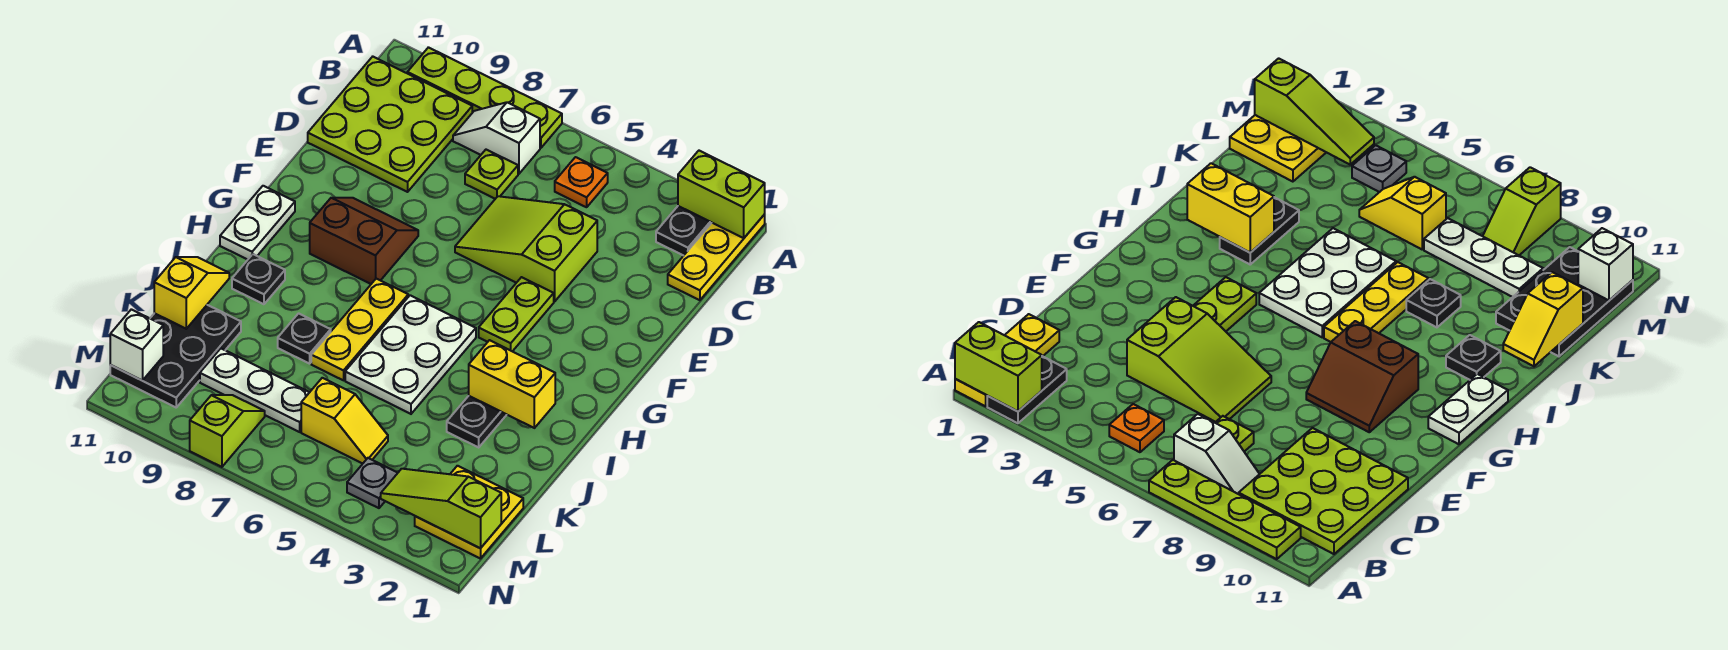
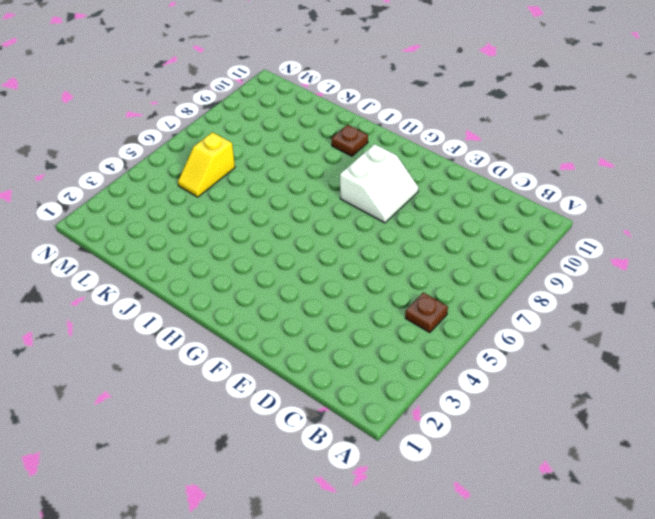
brown plate B5 level 1 -> orange plate B5 level 1
white slope F8:G9 level 1 top G -> brown slope F8:G9 level 1 top G
brown plate I10 level 1 -> black plate I10 level 1
none -> yellow plate A1:C1 level 1
none -> black plate A2:B2 level 1
none -> lime plate A7:A10 level 1

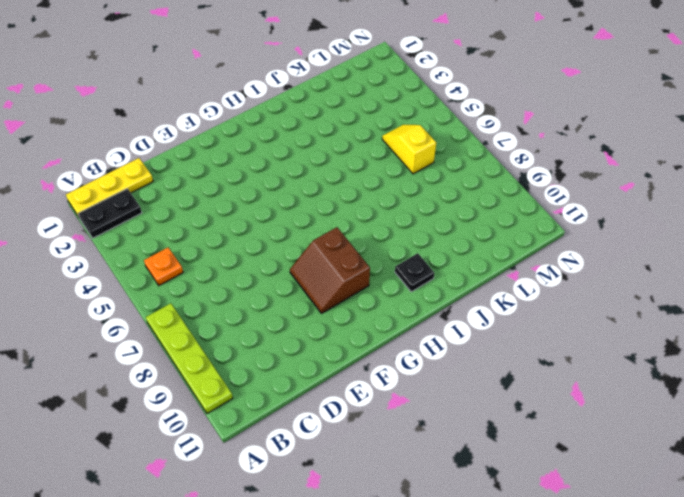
none -> white slope B7:B8 level 1 top 7
none -> lime plate B9:D11 level 1
none -> lime plate C7 level 1

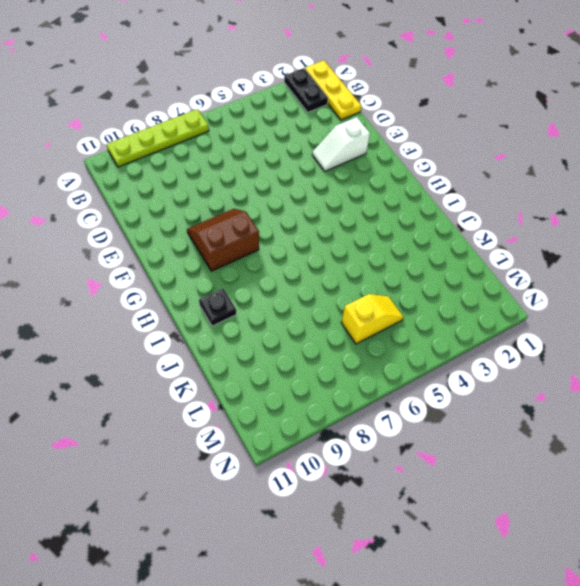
white slope E2:E3 level 1 top 2 -> white slope B7:B8 level 1 top 7
none -> orange plate B5 level 1
none -> lime plate B9:D11 level 1
none -> lime plate C7 level 1

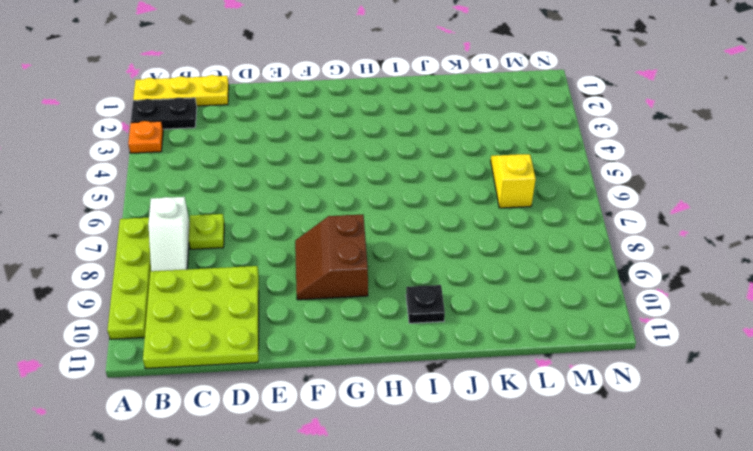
orange plate A3 level 1 -> orange plate B5 level 1
none -> lime slope D4:E6 level 1 top 4
none -> lime plate F4:G4 level 1
none -> white plate G11:H11 level 1

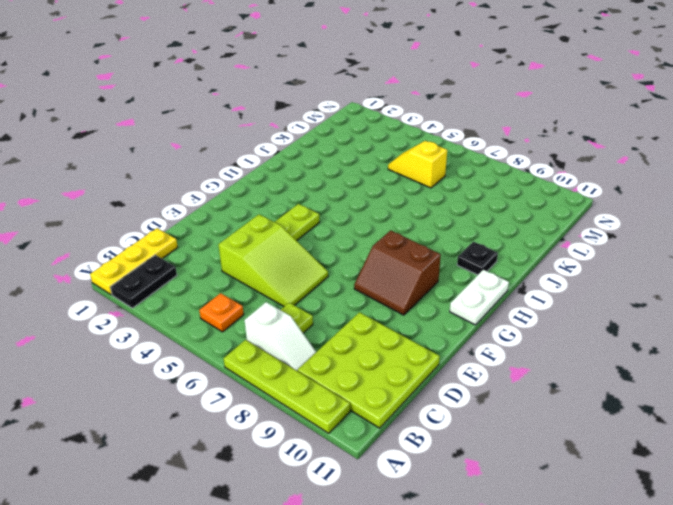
none -> white plate H5:J6 level 1
none -> yellow plate H7:J7 level 1
none -> black plate I3:J3 level 1

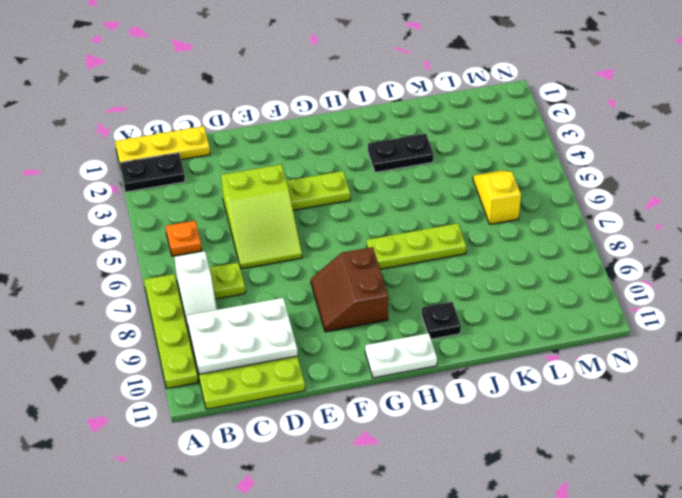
white plate B9:D10 level 2 -> white plate H5:J6 level 1
lime plate H7:J7 level 1 -> yellow plate H7:J7 level 1
none -> black plate J8 level 1
none -> black plate K10:M11 level 1
none -> yellow plate L1:M2 level 1

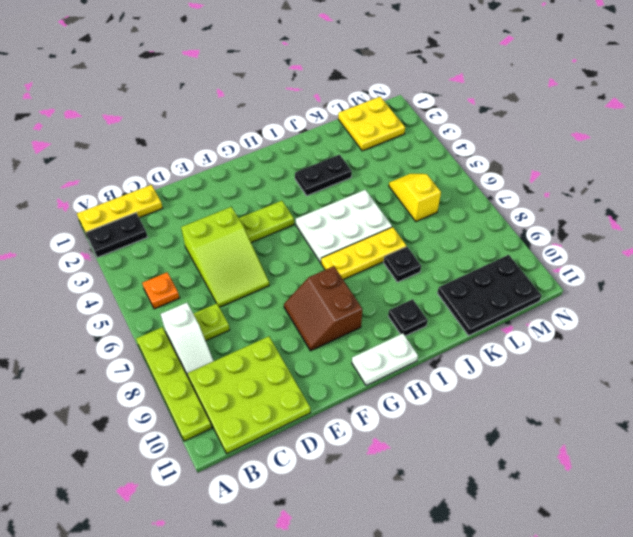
none -> white plate L7:L9 level 1
none -> grey plate M4 level 1
none -> lime slope M8:N8 level 1 top N

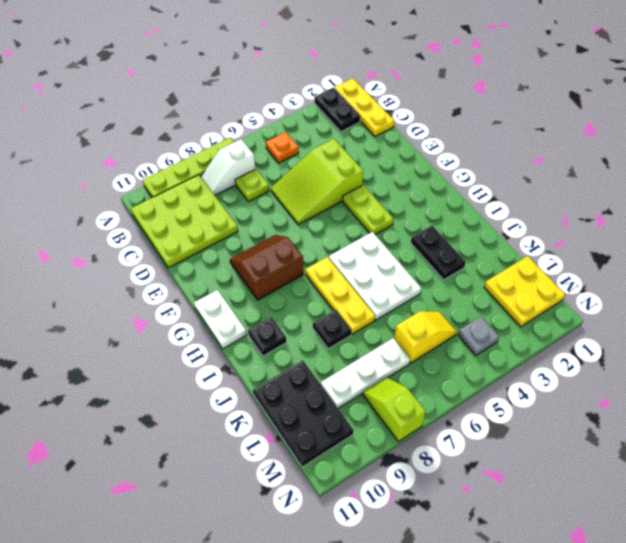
none -> lime brick A1:A2 level 2
none -> yellow brick I2:I3 level 2
none -> yellow slope J11:K11 level 2 top K

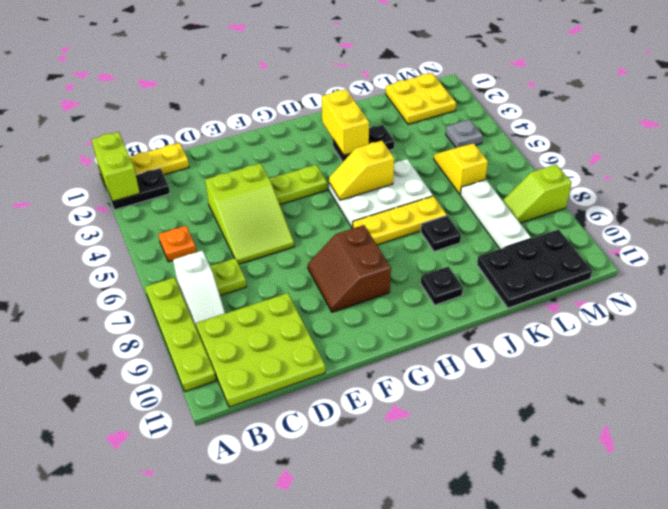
yellow slope H5:I5 level 2 top I -> yellow slope J11:K11 level 2 top K
none -> white plate G11:H11 level 1
none -> lime slope M1:M3 level 2 top 1
none -> white brick M11 level 2

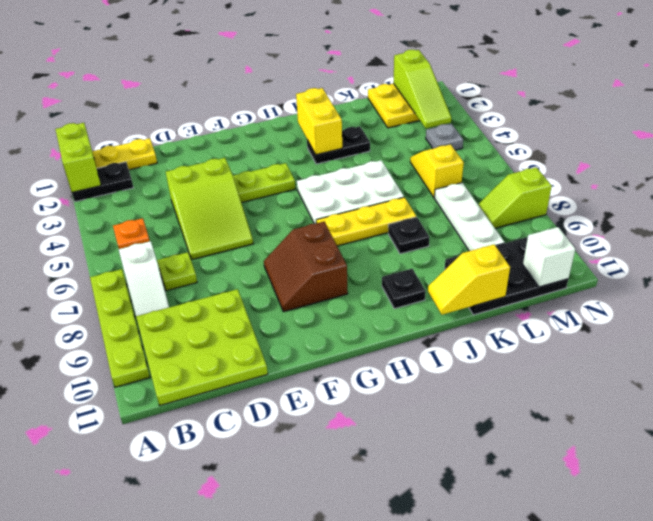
none -> white plate G11:H11 level 1

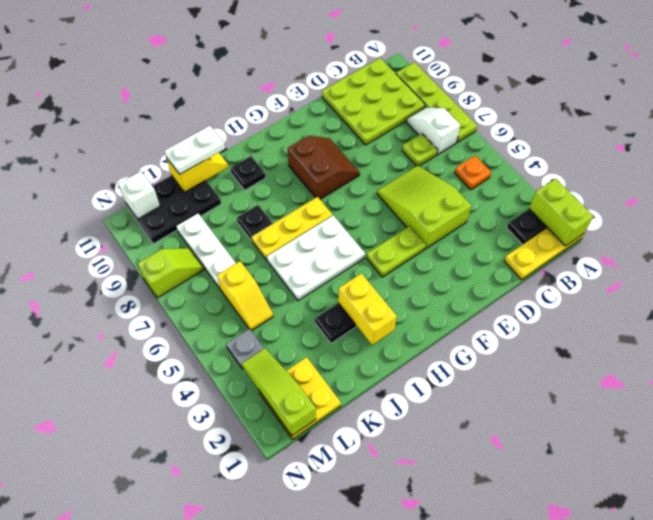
white plate J11:K11 level 3 -> white plate G11:H11 level 1

